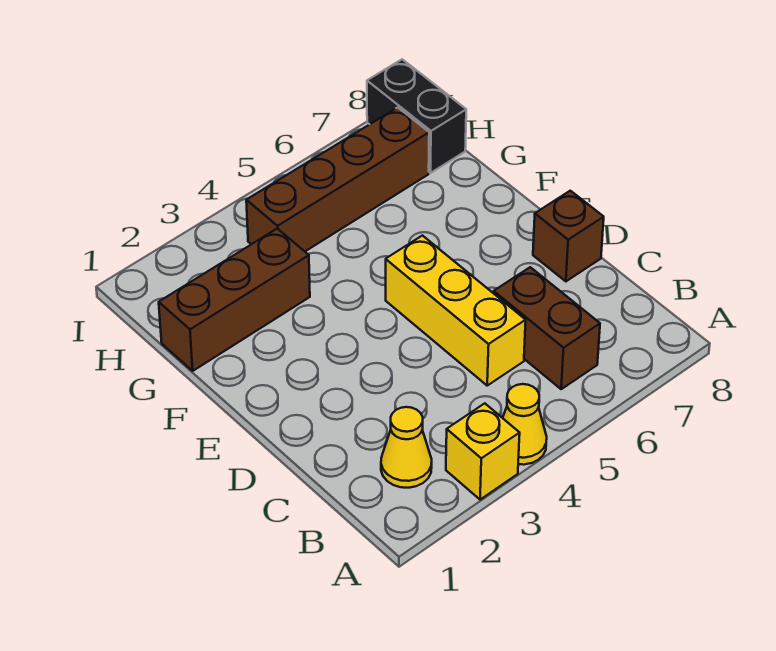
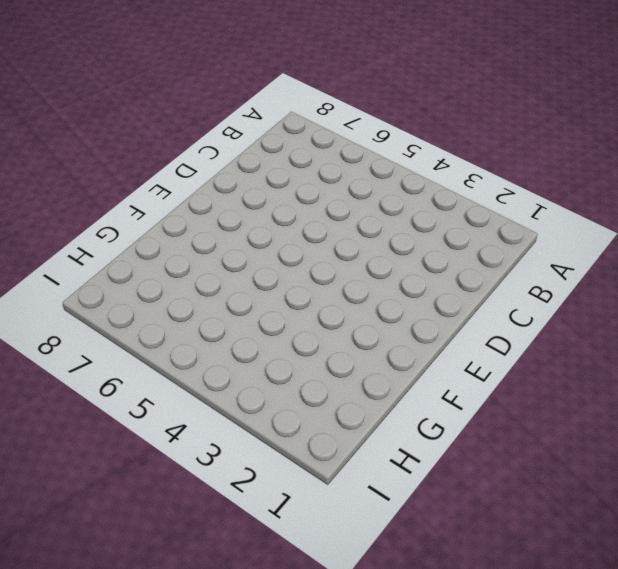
none -> yellow brick A3 level 1
none -> yellow cone A4 level 1

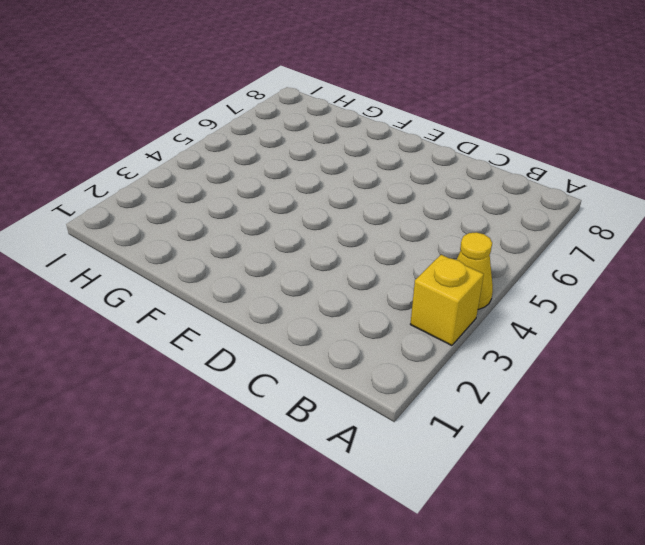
none -> yellow cone B2 level 1
none -> brown brick B6:C6 level 1

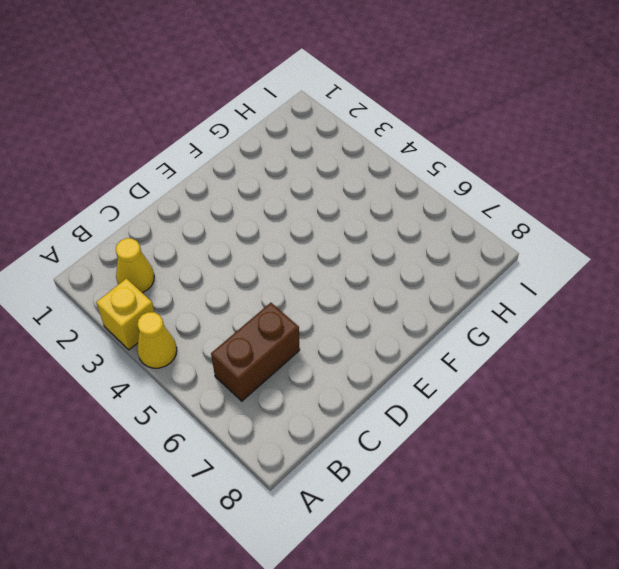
none -> yellow brick C5:E5 level 1
none -> brown brick D8 level 1

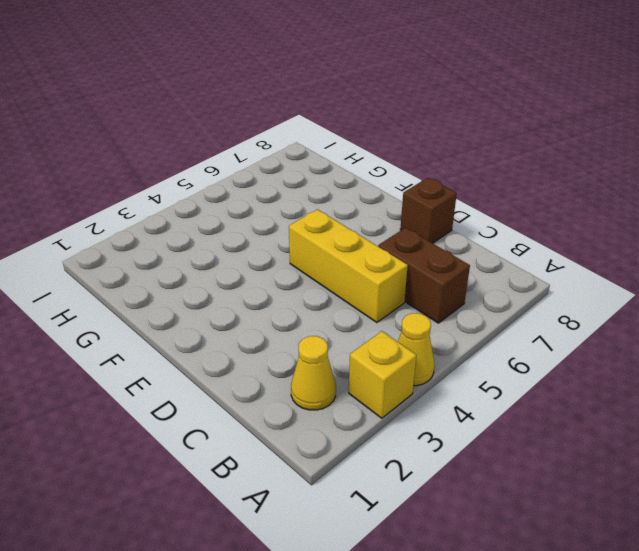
none -> brown brick G1:G3 level 1
none -> brown brick H4:H7 level 1

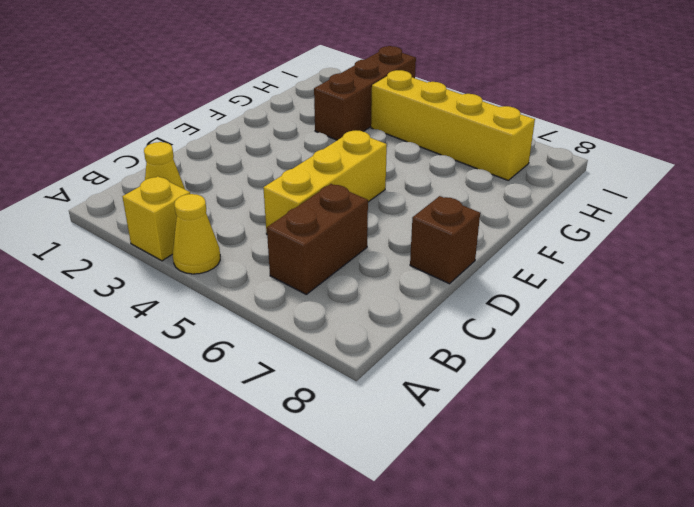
brown brick G3:I3 level 1 -> brown brick G1:G3 level 1
yellow brick H4:H7 level 1 -> brown brick H4:H7 level 1
none -> black brick H8:I8 level 1

